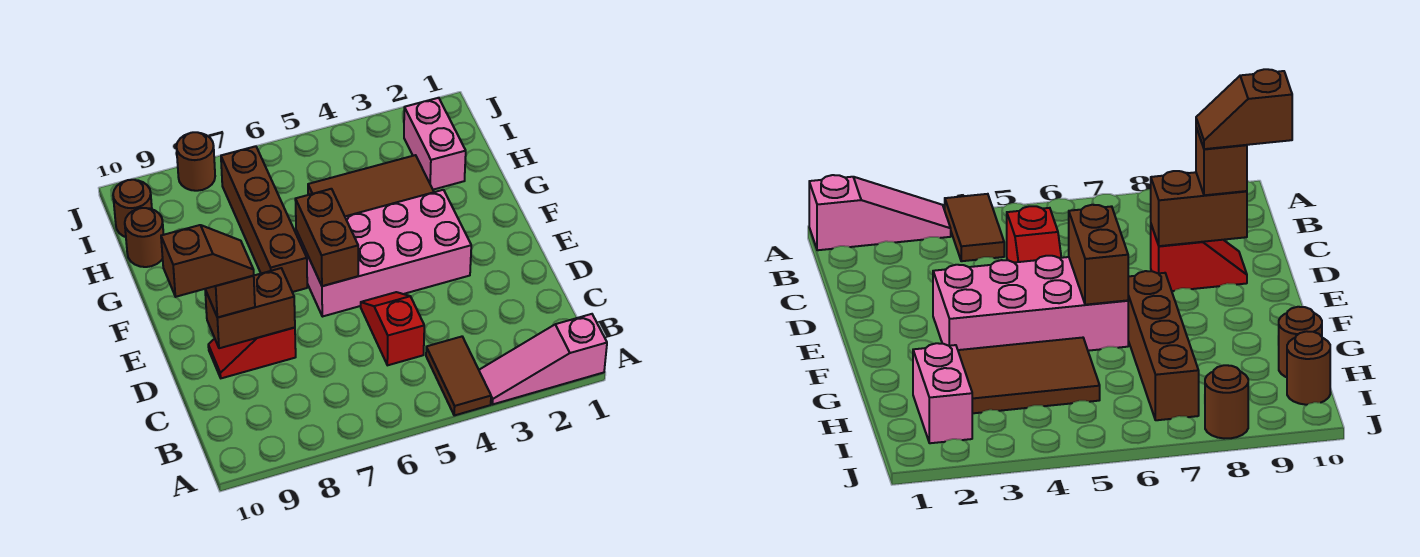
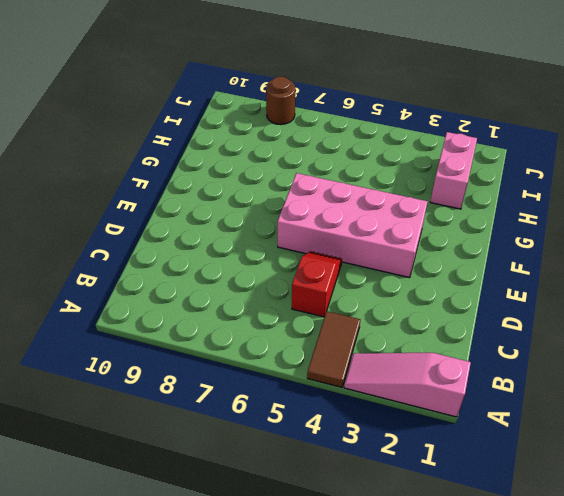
none -> red slope D8:D9 level 1 top 8
none -> brown brick F7:I7 level 1
none -> brown tile G3:H5 level 1

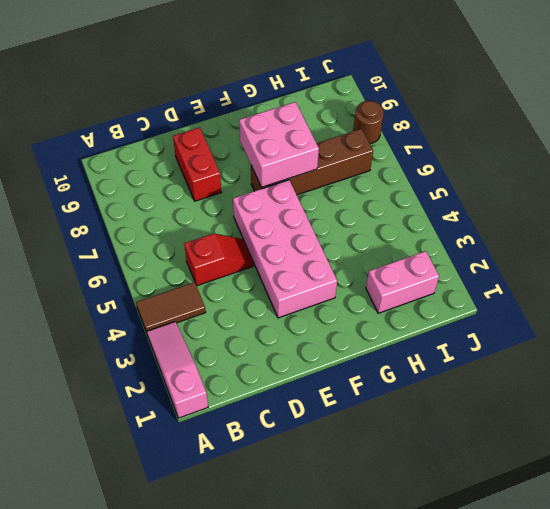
red brick D8:D9 level 1 -> red slope D8:D9 level 1 top 8
pink brick F7:G8 level 2 -> none
none -> brown tile G3:H5 level 1
none -> brown round brick H10 level 1
none -> brown round brick I10 level 1

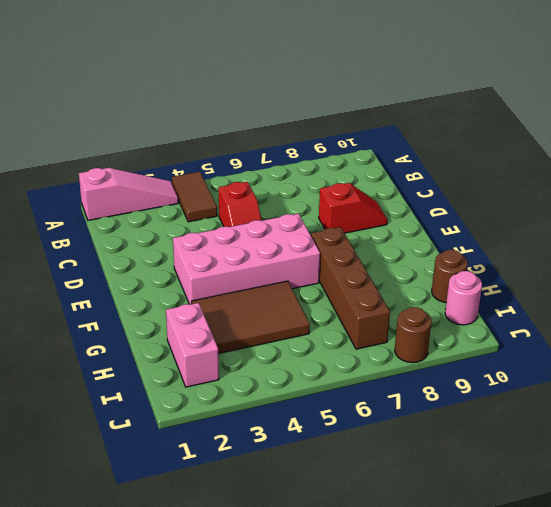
pink round brick I10 level 1 -> brown round brick I10 level 1
none -> brown brick D8:D9 level 2
none -> brown brick E6:F6 level 2
none -> brown brick D9 level 3

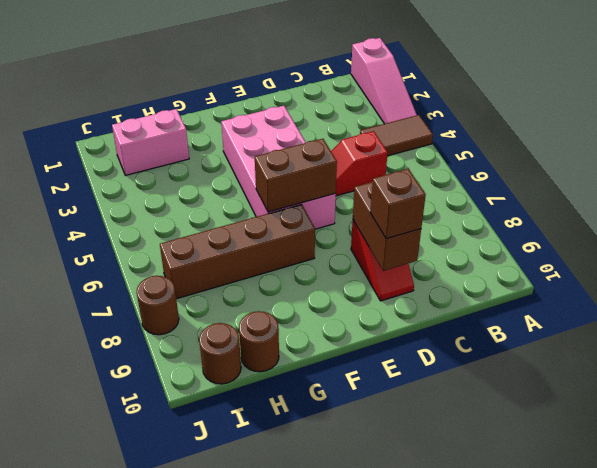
none -> brown tile G3:H5 level 1
none -> brown slope D9:D10 level 4 top 10

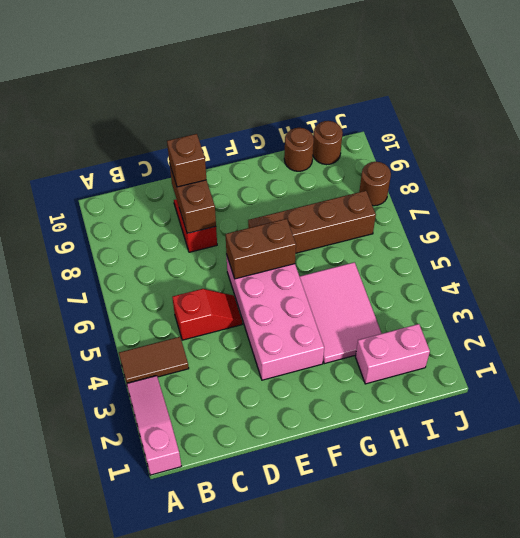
pink tile G3:H5 level 1 -> brown tile G3:H5 level 1
none -> brown slope D9:D10 level 4 top 10

